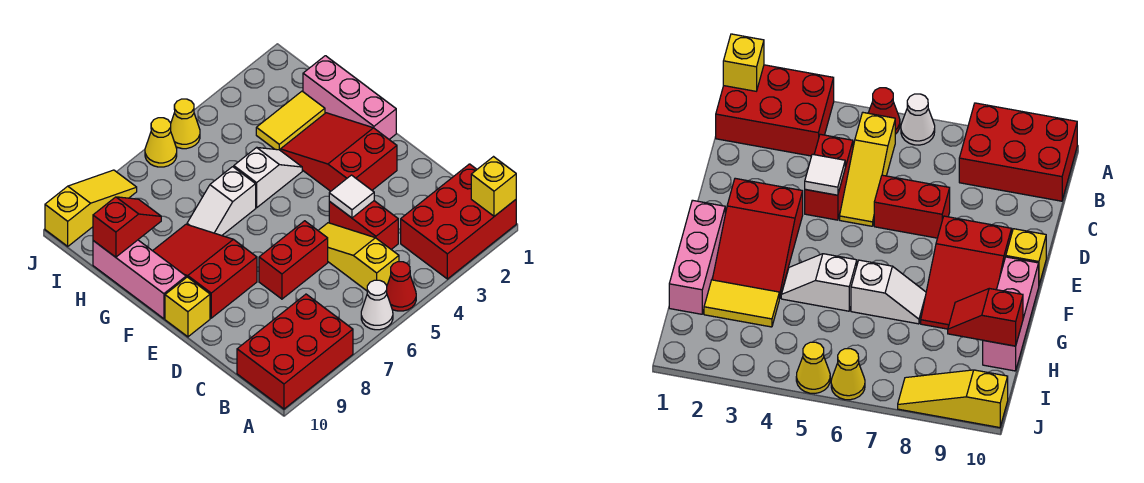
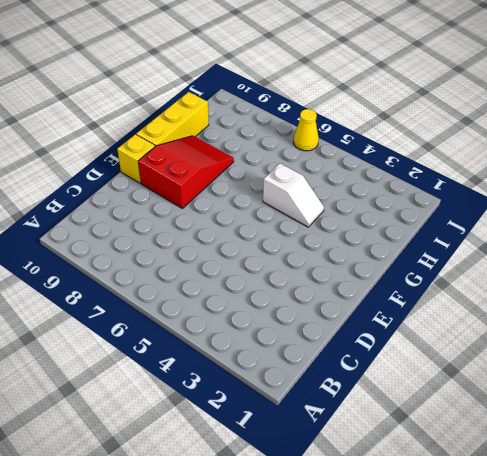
yellow brick F10:H10 level 1 -> pink brick F10:H10 level 1
none -> red brick A1:B3 level 1
none -> red cone A5 level 1
none -> white cone A6 level 1

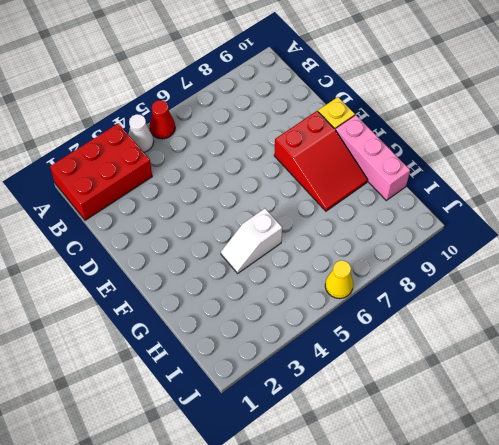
white cone A4 level 1 -> white cone A6 level 1
none -> red brick A8:B10 level 1
none -> yellow slope B5:D5 level 1 top B
none -> red brick C4:D4 level 1

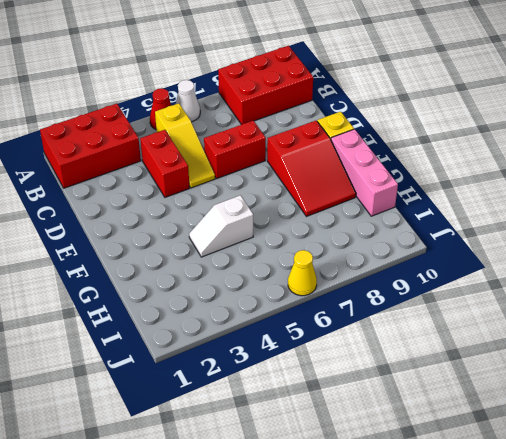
none -> red slope E2:G3 level 1 top E
none -> pink brick F1:H1 level 1
none -> white slope G6:G7 level 1 top 6

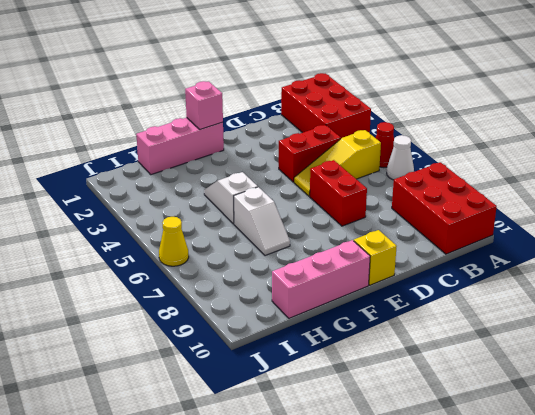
pink brick F1 level 2 -> none
none -> red slope E2:G3 level 1 top E
none -> red slope E8:G9 level 1 top E
none -> yellow tile H2:H3 level 1

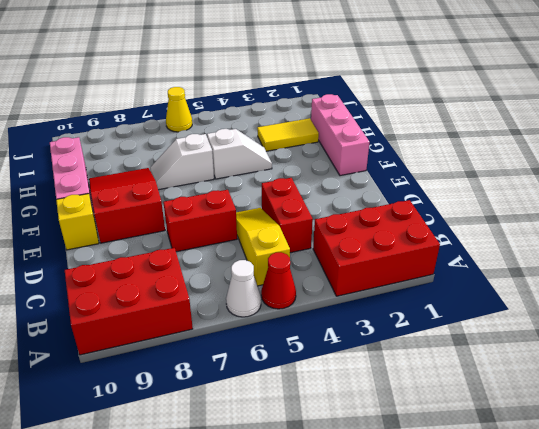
none -> red slope E2:G3 level 1 top E
none -> yellow cone J5 level 1
none -> yellow slope J8:J10 level 1 top 10

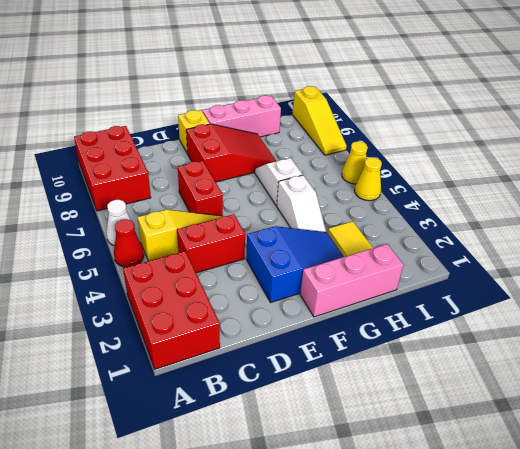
blue slope E2:G3 level 1 top E -> red slope E2:G3 level 1 top E
none -> yellow brick A1 level 2
none -> white tile D4 level 2
none -> red slope H9:H10 level 2 top 10

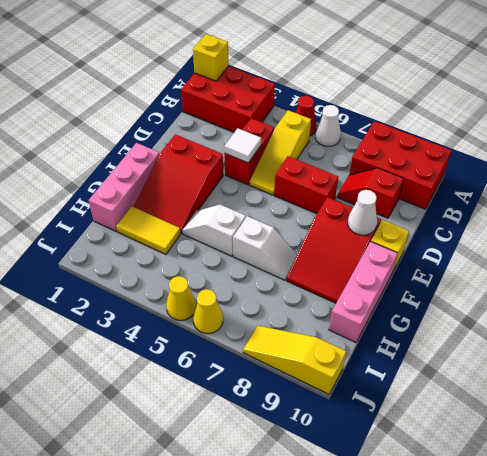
red slope C8:C9 level 1 top 9 -> red slope H9:H10 level 2 top 10
white cone E9 level 2 -> none

